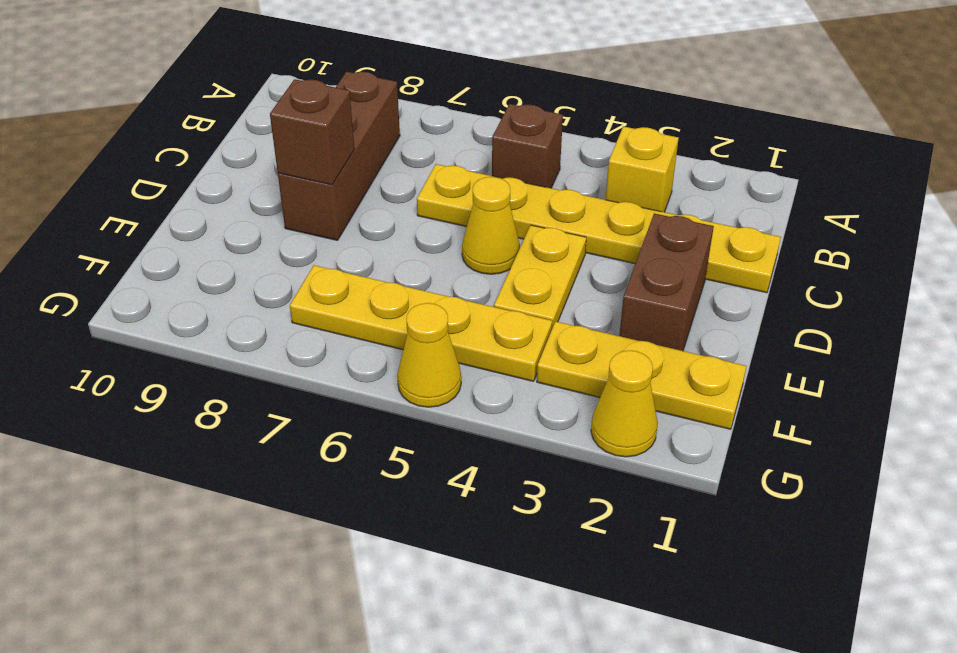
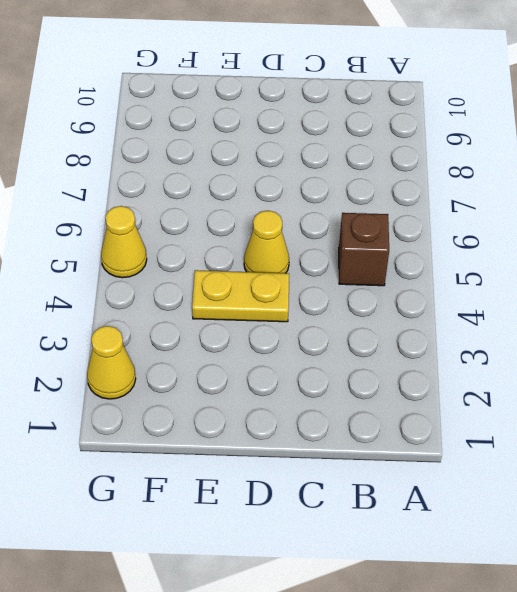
none -> yellow brick B3 level 1
none -> brown brick B8:D8 level 1
none -> yellow plate C1:C6 level 1

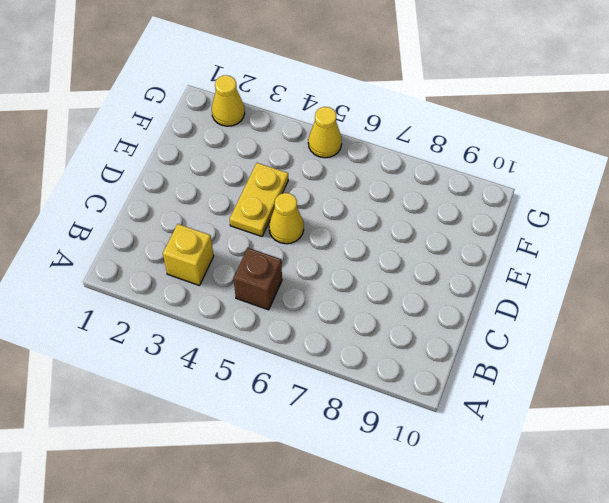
none -> brown brick B8:D8 level 1
none -> yellow plate C1:C6 level 1
none -> brown brick D2:E2 level 1

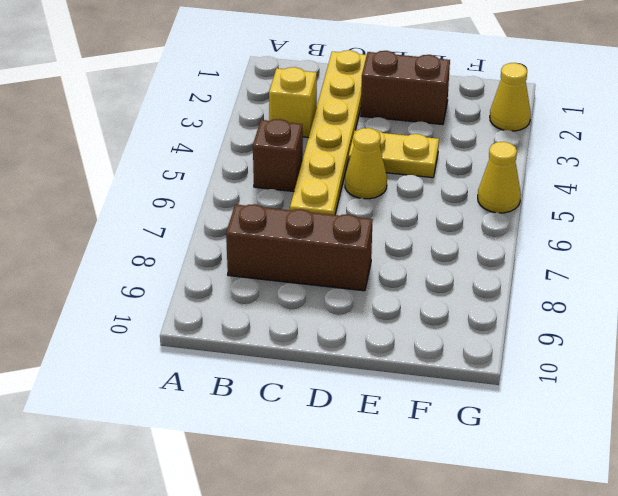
none -> yellow plate F1:F3 level 1
none -> yellow plate F4:F7 level 1
none -> brown brick D8 level 2

